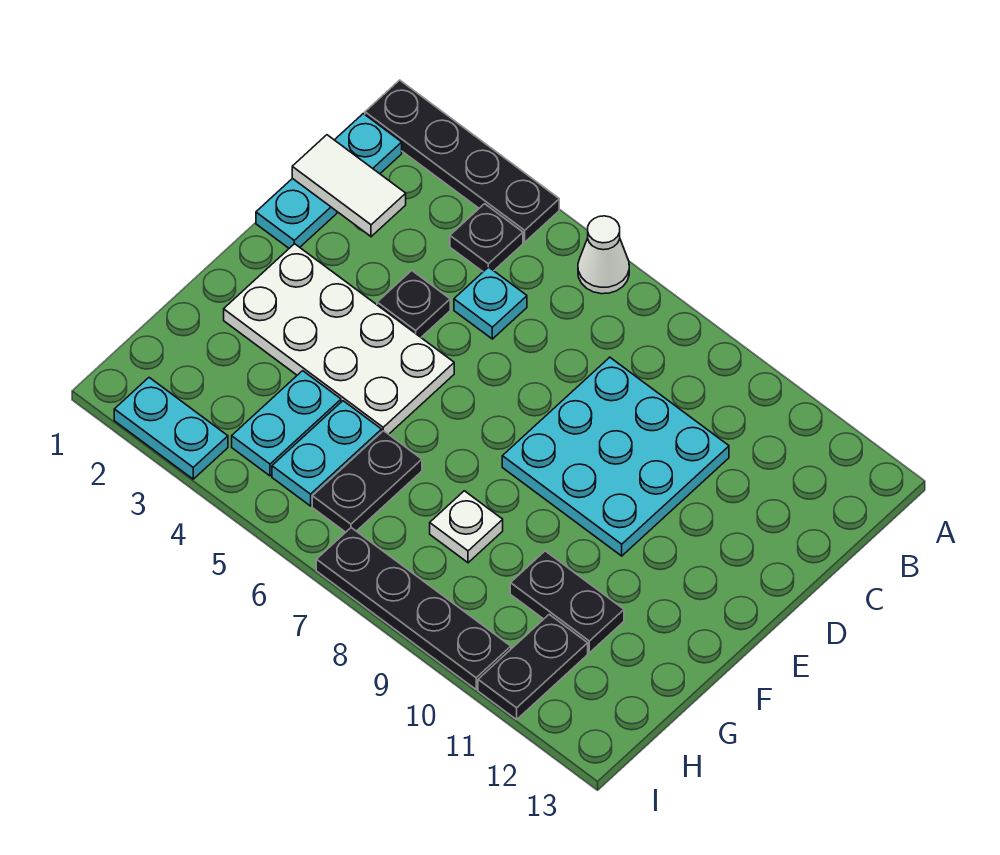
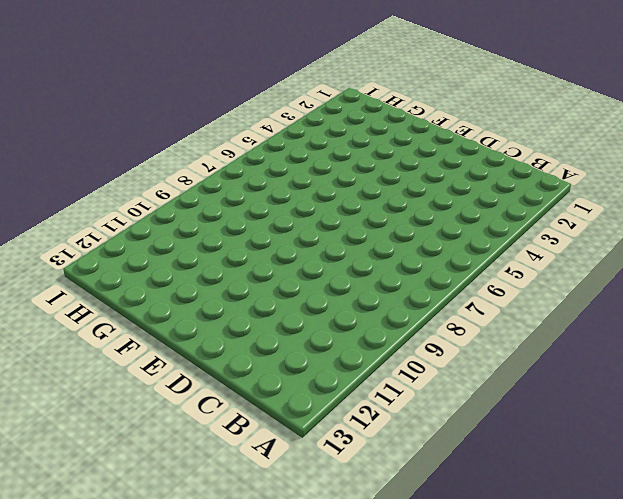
none -> black plate A1:A4 level 1
none -> white cone A6 level 1
none -> cyan plate B1:D1 level 1

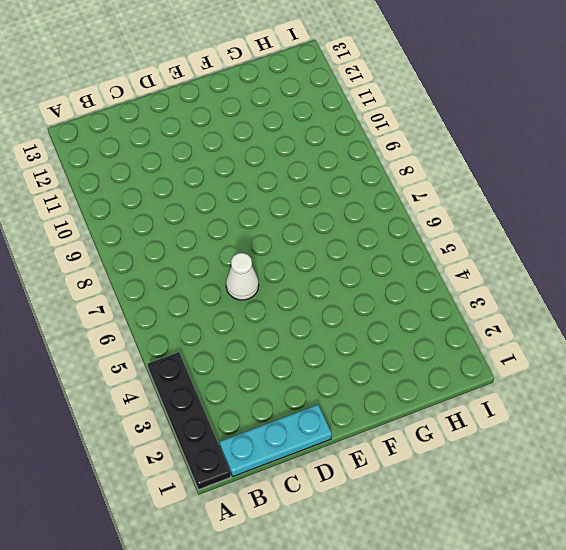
white cone D6 level 1 -> white cone A6 level 1
none -> black plate B4 level 1
none -> cyan plate C5 level 1
none -> cyan plate C8:E10 level 1

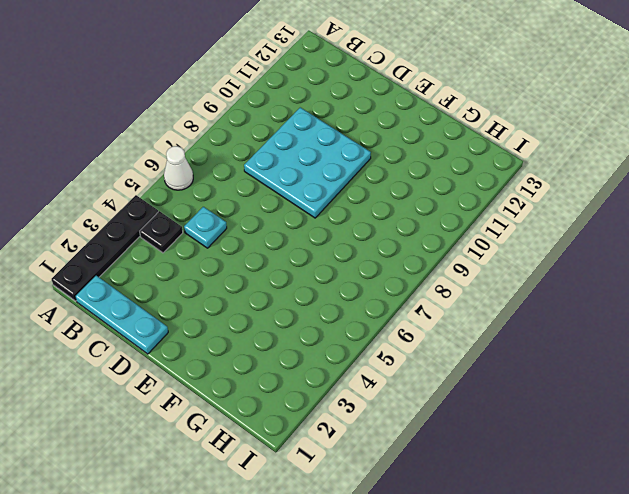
none -> black plate D4 level 1
none -> white plate E2:F5 level 1
none -> cyan plate G4:H4 level 1

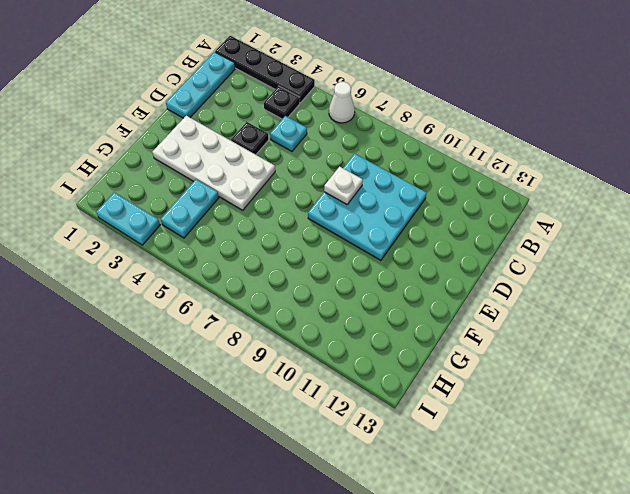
white plate D8 level 2 -> white plate G8 level 1
none -> cyan plate G5:H5 level 1
none -> black plate G6:H6 level 1
none -> black plate G10:G11 level 1

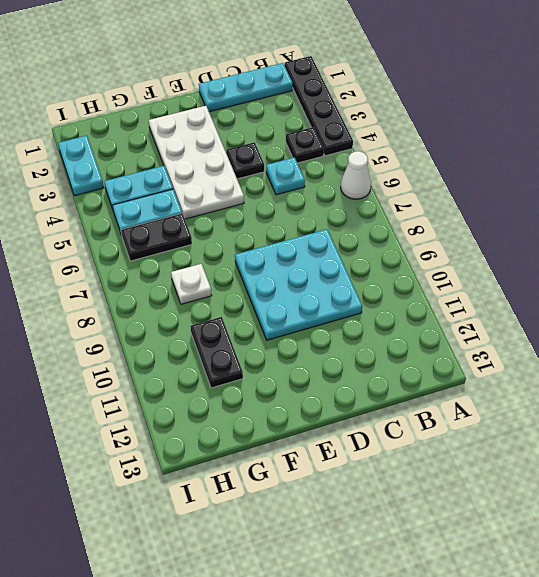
none -> black plate H11:I11 level 1
none -> black plate I7:I10 level 1
none -> white tile C1:C2 level 2

